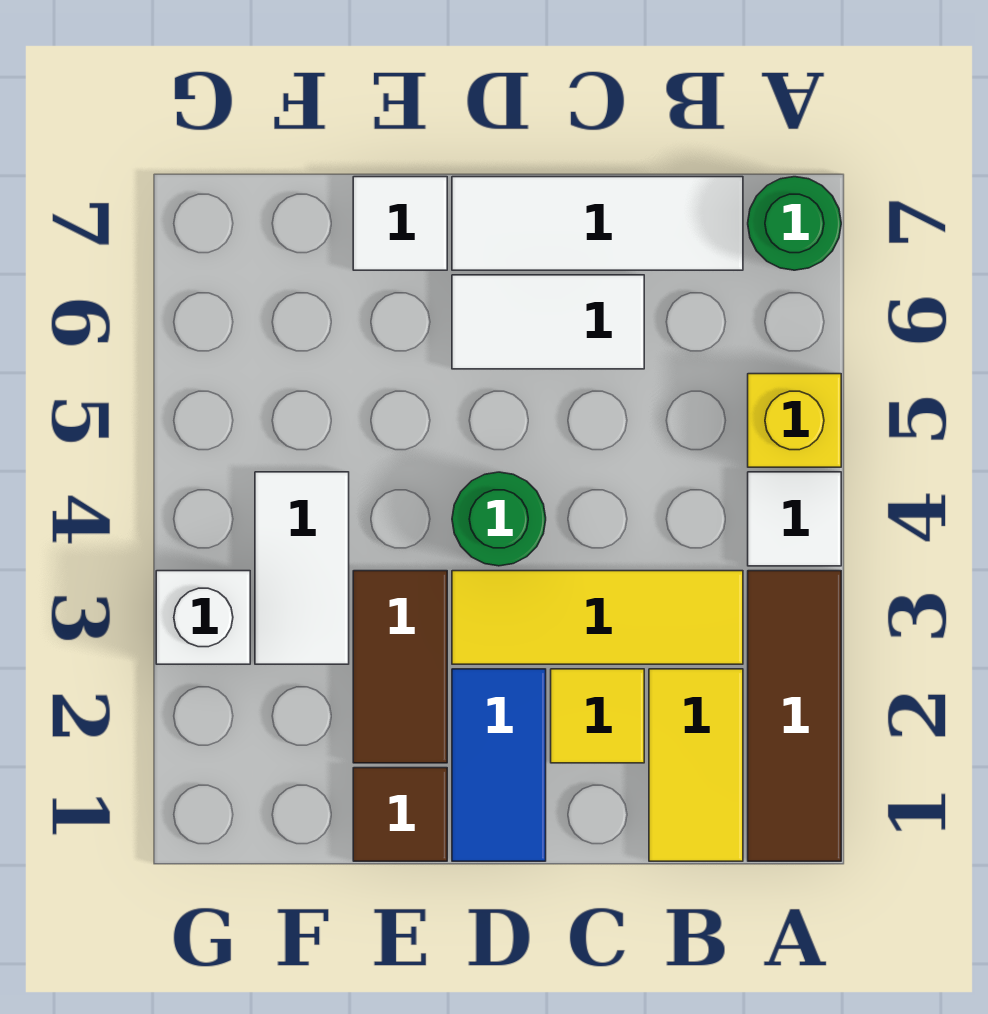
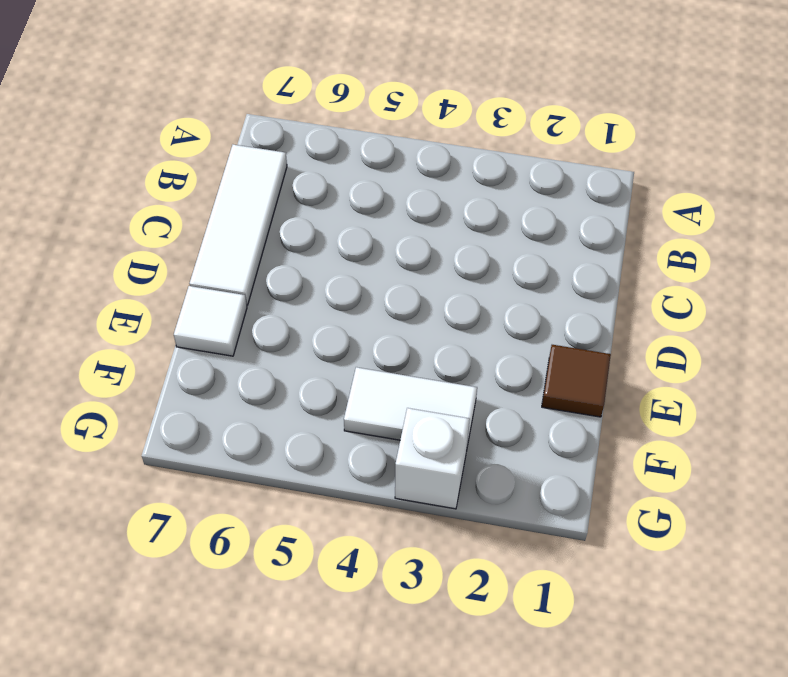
none -> brown tile A1:A3 level 1
none -> white tile A4 level 1
none -> yellow brick A5 level 1

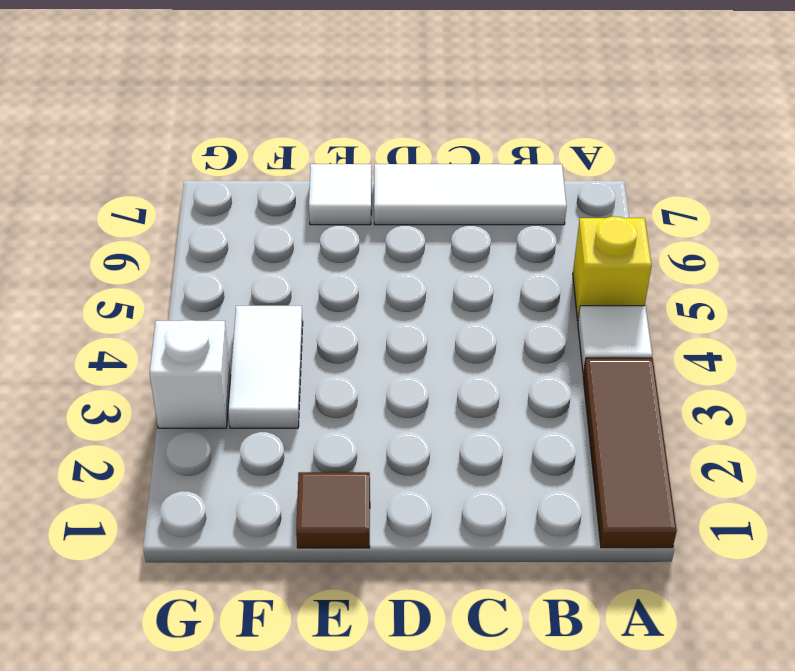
none -> green round brick A7 level 1
none -> yellow tile B1:B2 level 1
none -> yellow tile B3:D3 level 1

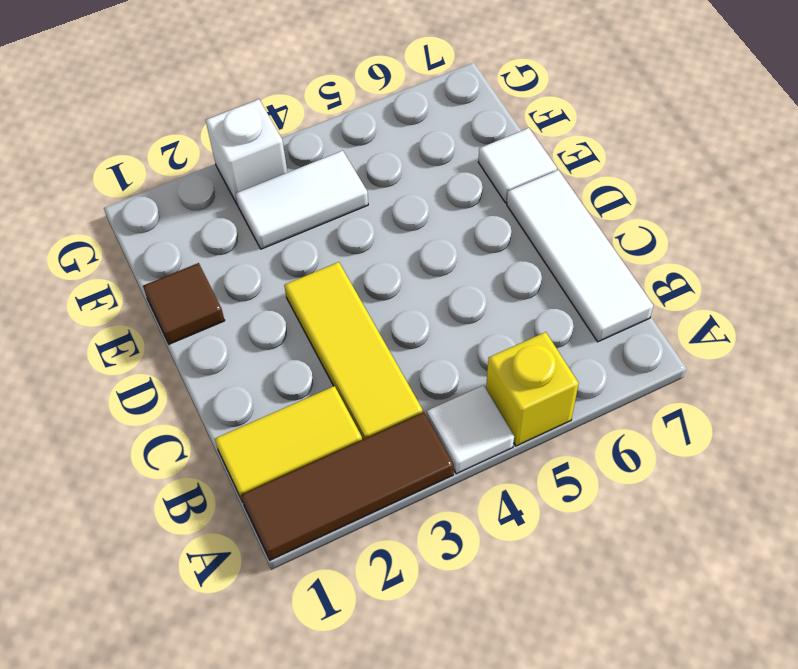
none -> green round brick A7 level 1
none -> yellow tile C2 level 1
none -> white tile C6:D6 level 1

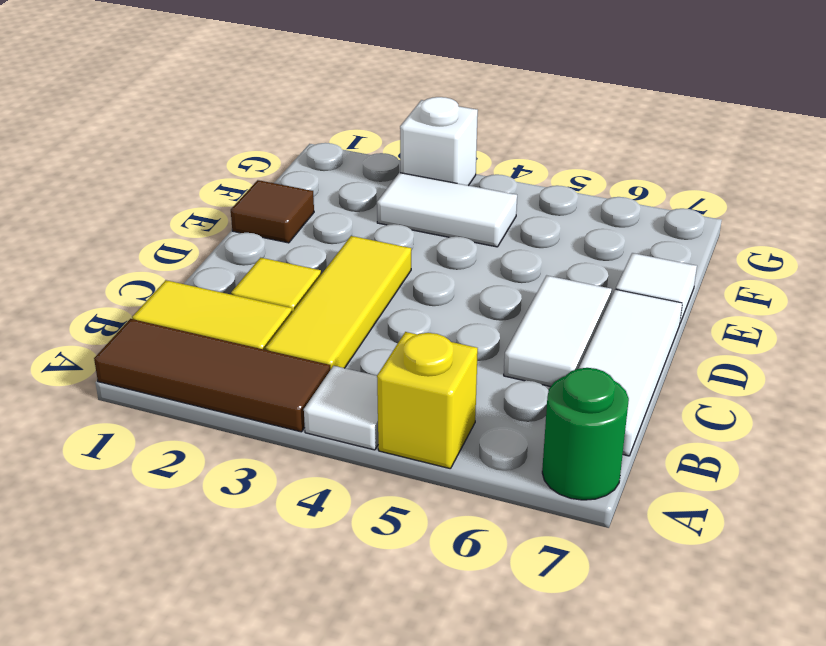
none -> blue tile D1:D2 level 1
none -> green round brick D4 level 1
none -> brown tile E2:E3 level 1

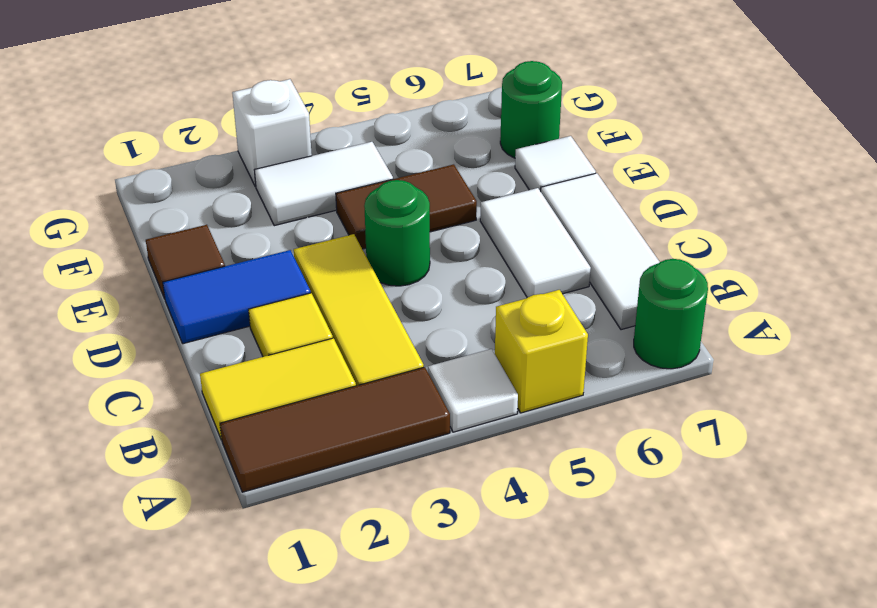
brown tile E4:E5 level 1 -> brown tile E2:E3 level 1
green round brick F7 level 1 -> none

